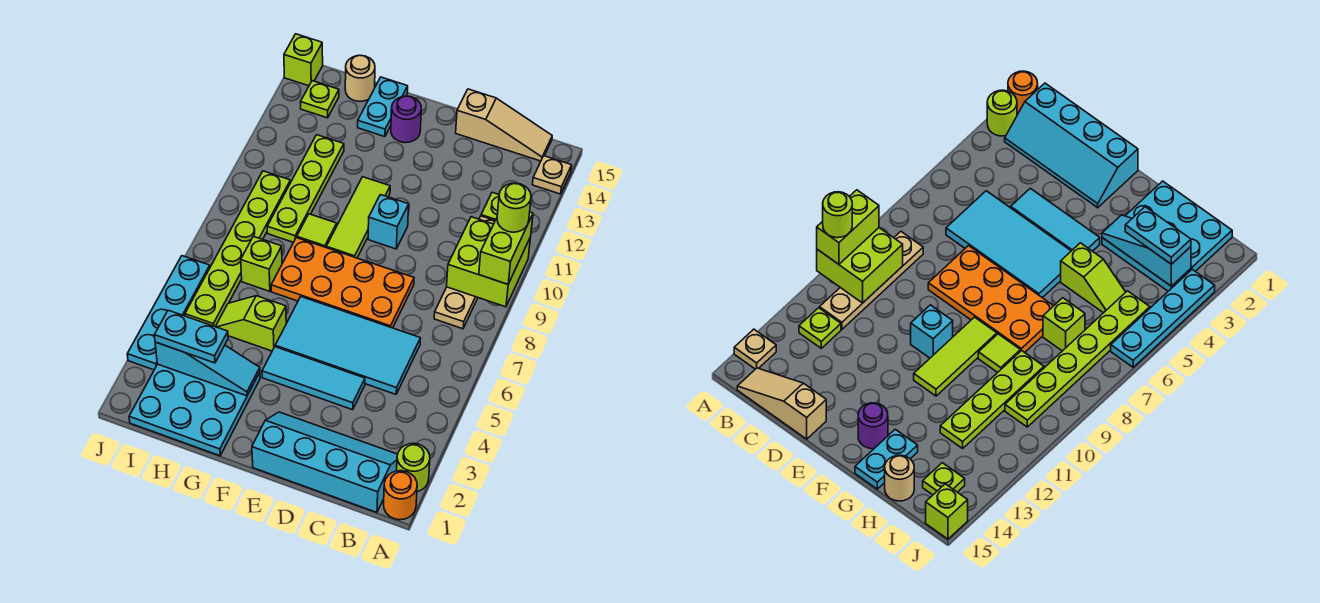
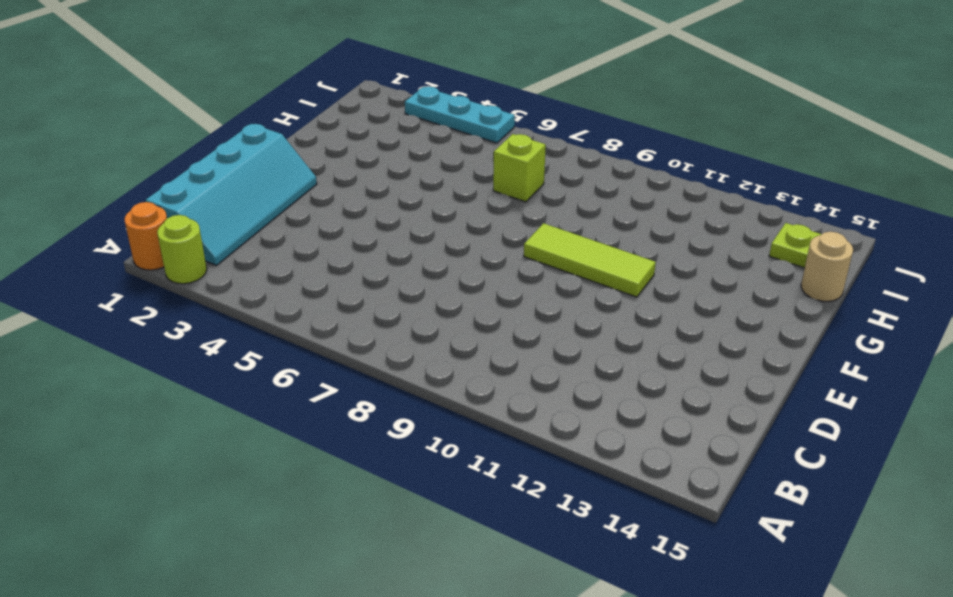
cyan plate J3:J5 level 1 -> cyan plate J3:J6 level 1
none -> tan plate A14 level 1
none -> tan plate B8:B11 level 1
none -> lime plate B12 level 1

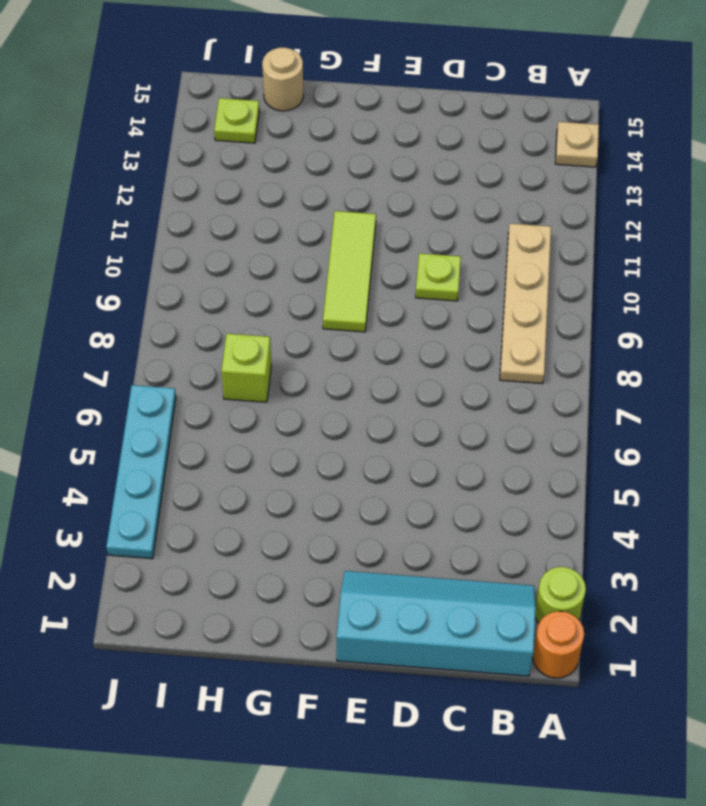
lime plate D10 level 1 -> lime plate B12 level 1
none -> tan slope B15:D15 level 1 top D
none -> cyan tile C5:F6 level 1
none -> cyan tile D4:F4 level 1

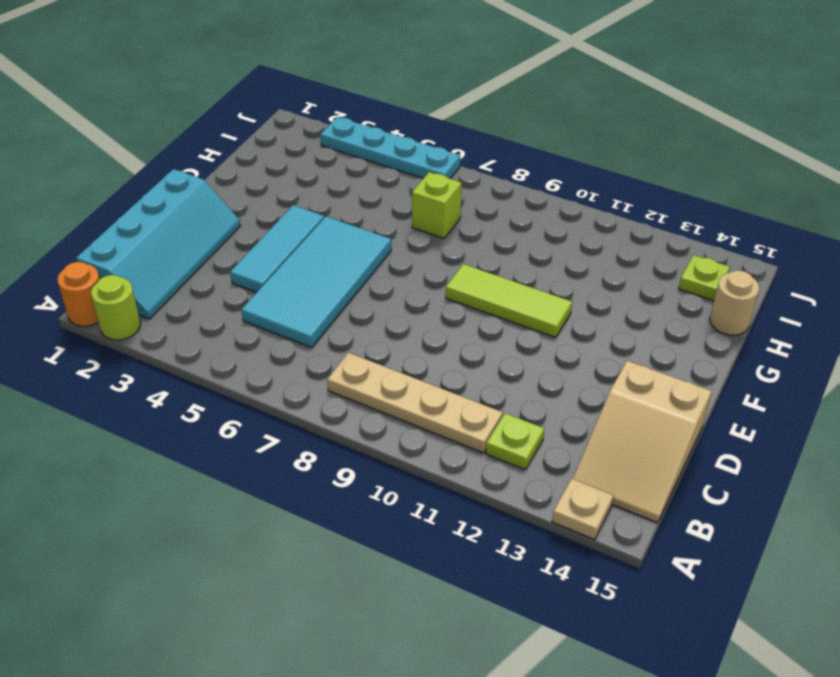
tan slope B14:D15 level 1 top D -> tan slope B15:D15 level 1 top D
none -> orange plate D7:G8 level 1
none -> cyan brick E10 level 1
none -> purple round brick F14 level 1

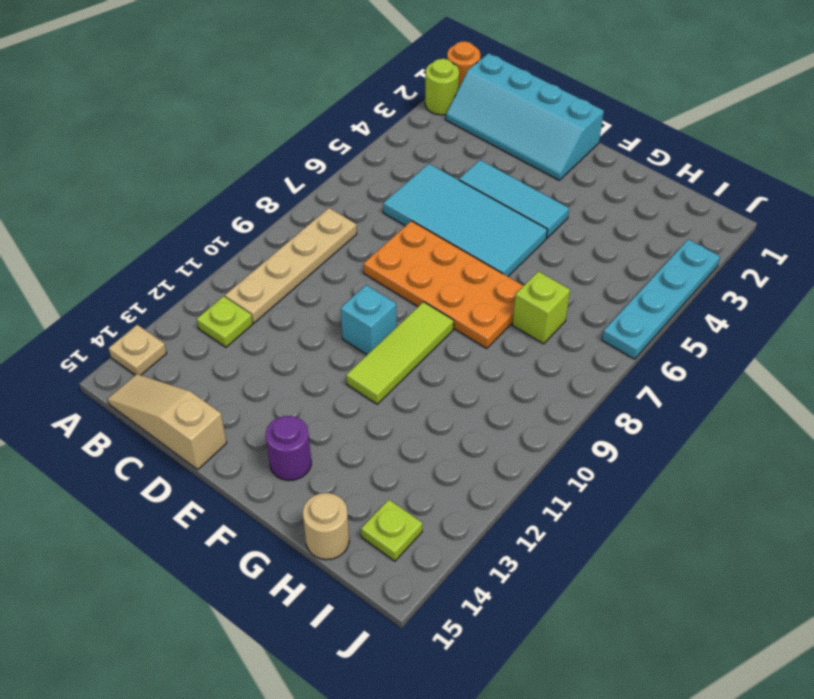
none -> cyan plate G1:I3 level 1
none -> lime slope G5:H5 level 1 top G
none -> lime tile G9 level 1

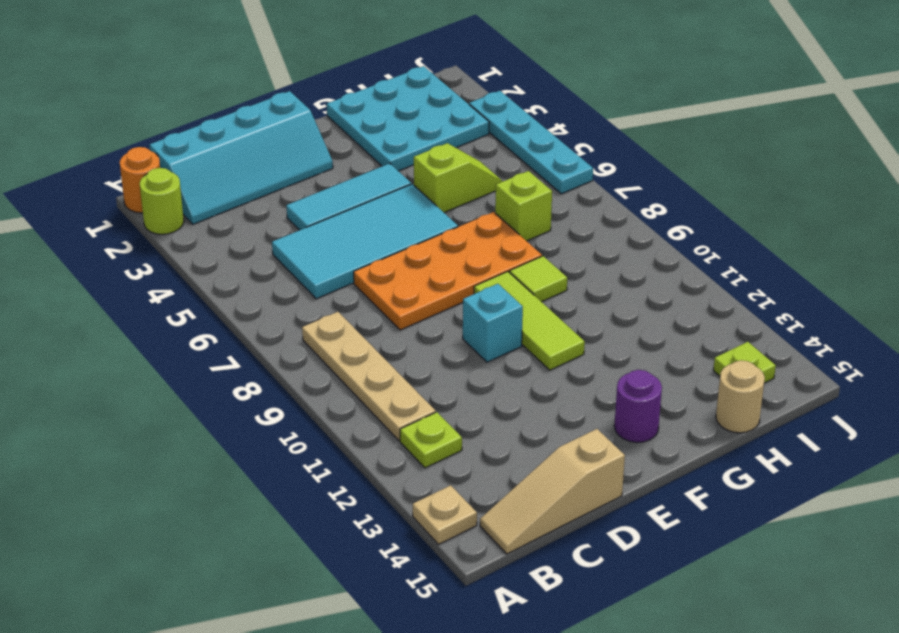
none -> cyan plate G14:G15 level 1
none -> lime plate H9:H12 level 1
none -> lime plate I5:I10 level 1

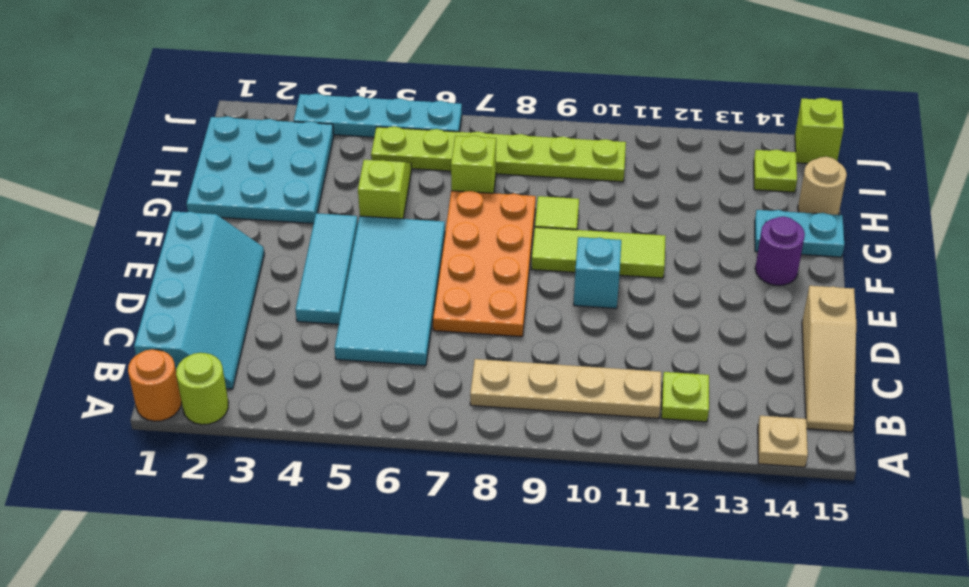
none -> lime plate H9:H12 level 1
none -> lime brick A9:B10 level 2
none -> cyan slope G3:I3 level 2 top I

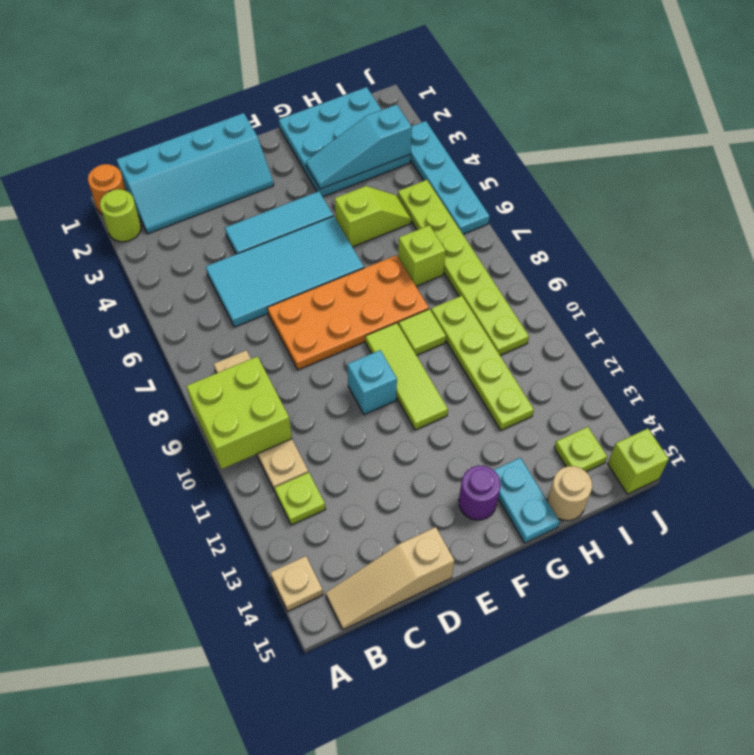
none -> lime brick A9:A10 level 3
none -> cyan plate H3:I3 level 3
none -> lime round brick A10 level 4

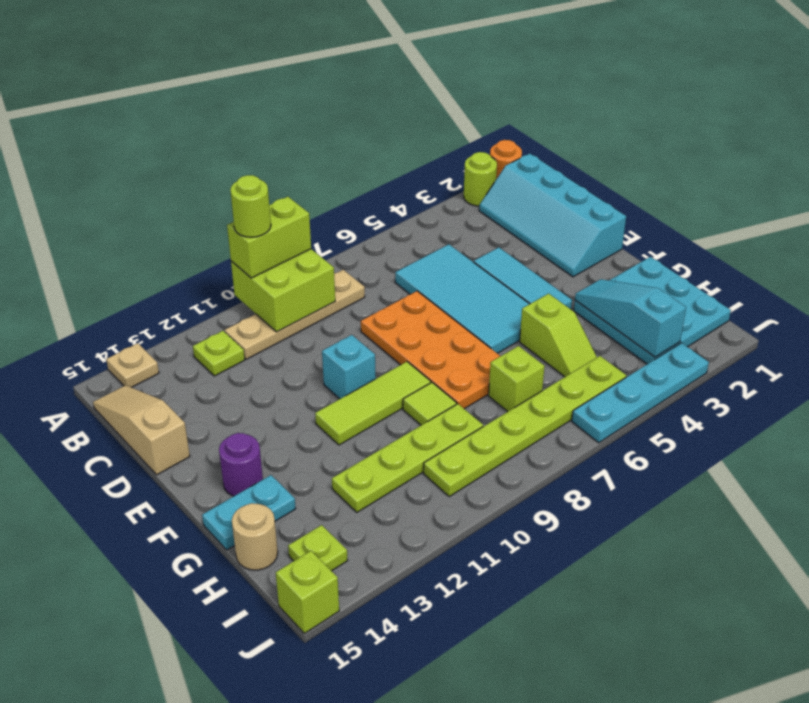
none -> cyan plate H3:I3 level 3

